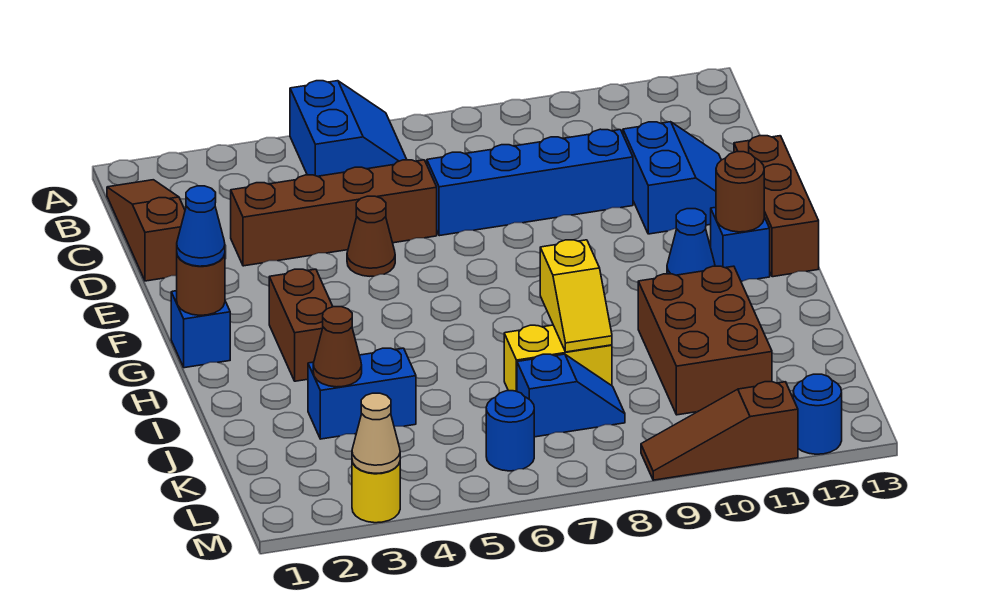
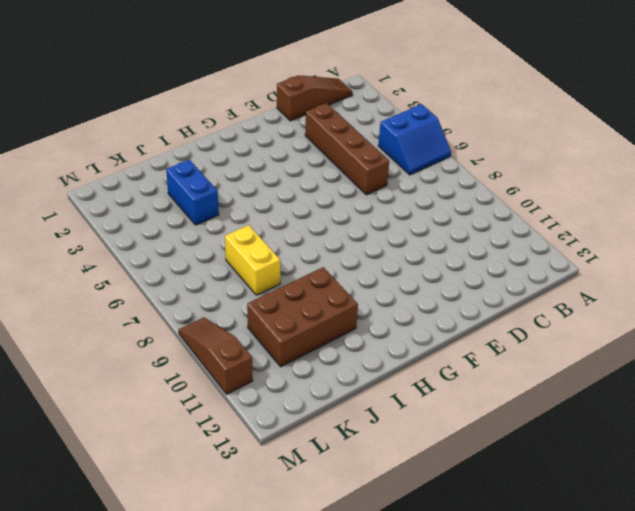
none -> blue brick D7:D10 level 1
none -> blue slope D11:E12 level 1 top 11
none -> brown cone E5 level 1

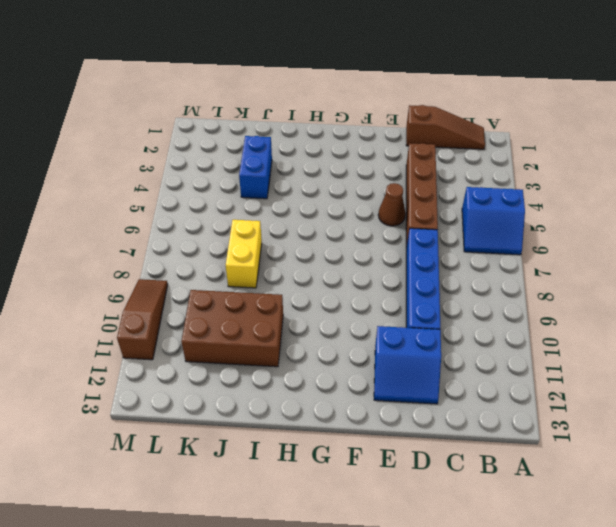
none -> brown brick E13:G13 level 1
none -> blue brick G1 level 1
none -> brown brick G3:H3 level 1

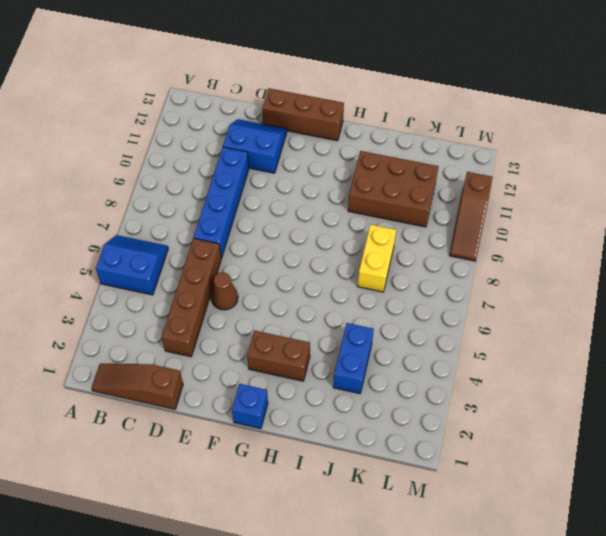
none -> blue cone G11 level 1
none -> blue brick G12 level 1
none -> blue slope K7:K8 level 1 top 7

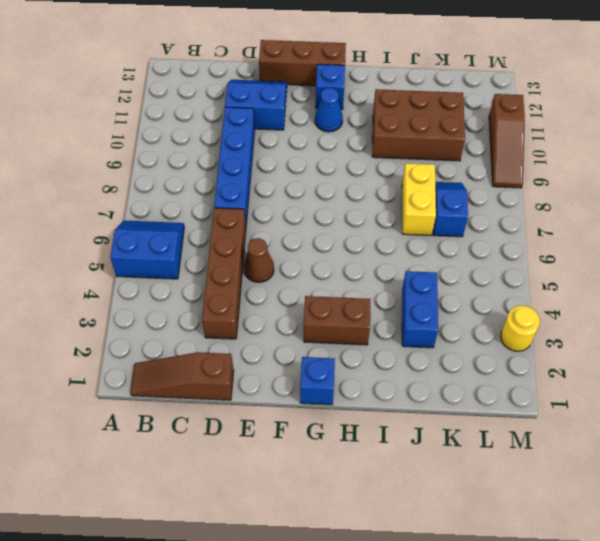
none -> blue round brick L6 level 1
none -> blue round brick M12 level 1
none -> brown round brick G1 level 2

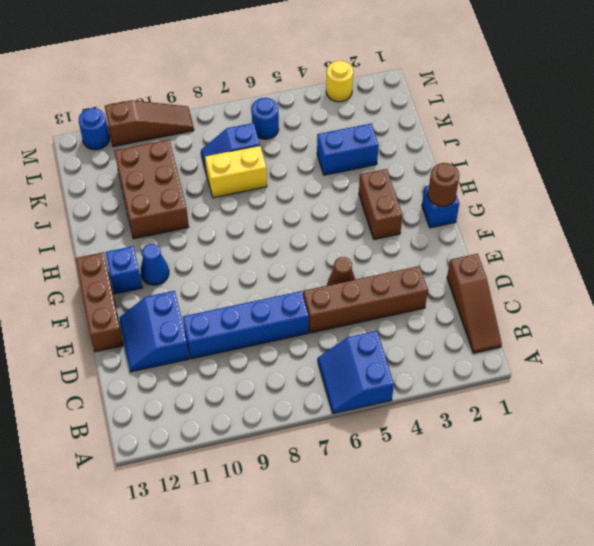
none -> brown round brick G12 level 2
none -> yellow slope I8:J8 level 2 top I
none -> brown cone J3 level 2

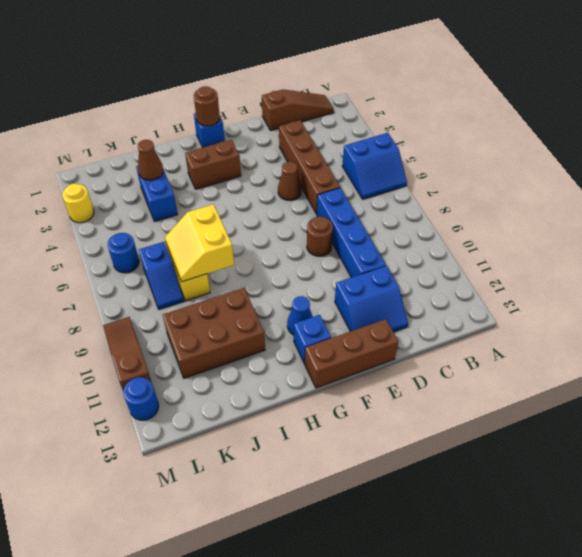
brown round brick E8 level 1 -> brown round brick G12 level 2
yellow slope I7:J8 level 2 top I -> yellow slope I8:J8 level 2 top I
none -> tan cone M3 level 2
none -> blue cone G1 level 3

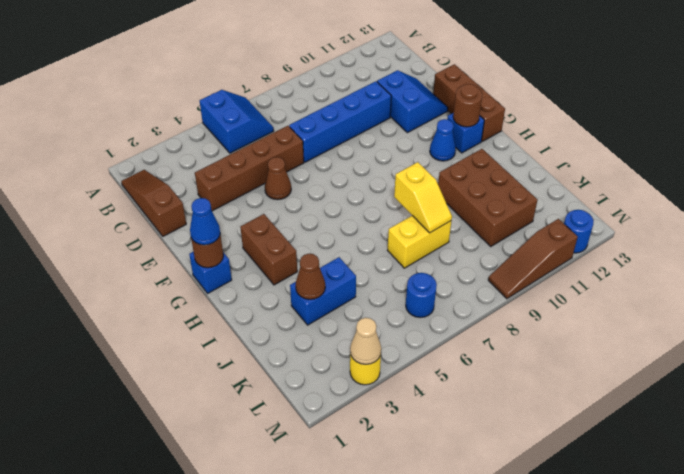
none -> blue slope K7:K8 level 1 top 7

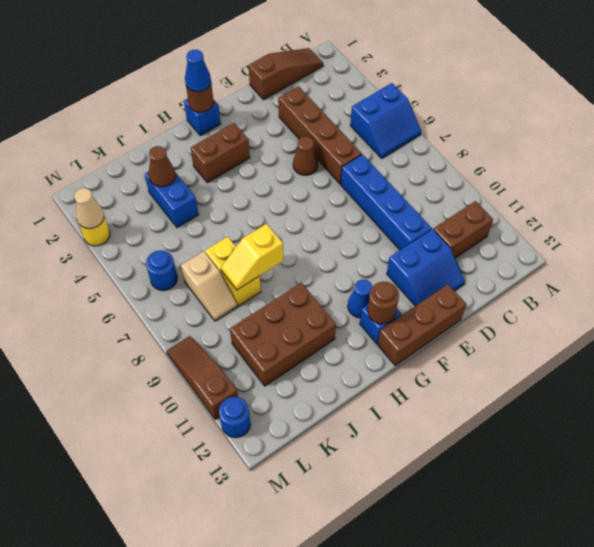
brown brick B11:C11 level 1 -> none
tan slope K7:K8 level 1 top 7 -> blue slope K7:K8 level 1 top 7

